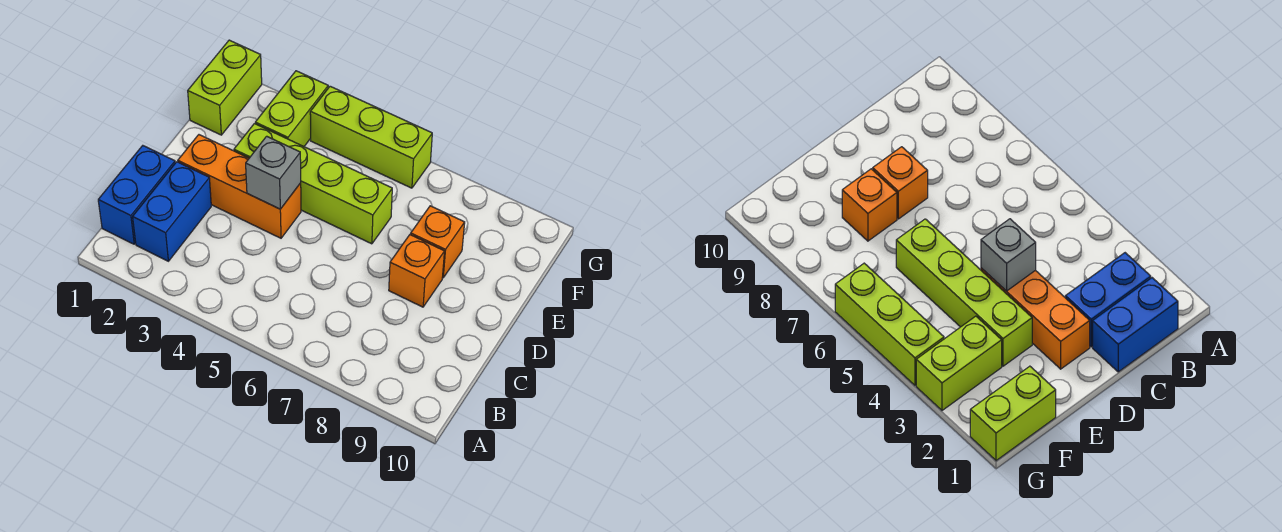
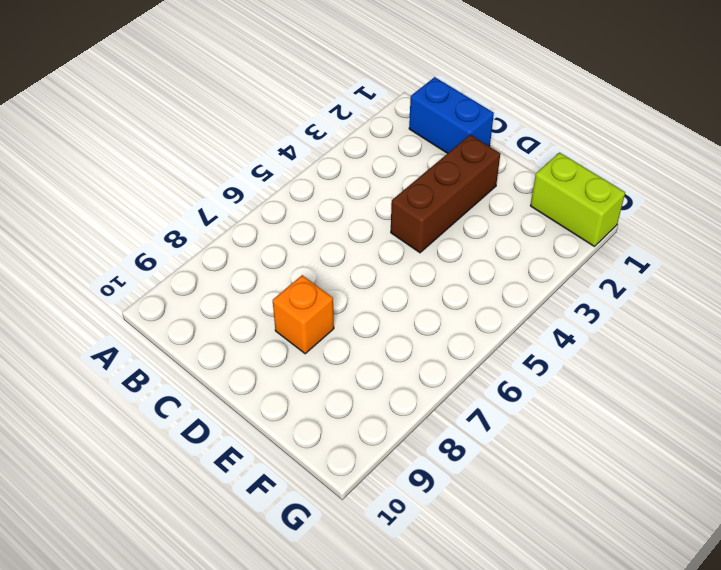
brown brick D2:D4 level 1 -> orange brick D2:D4 level 1
none -> blue brick B2:C2 level 1
none -> lime brick E3:E6 level 1

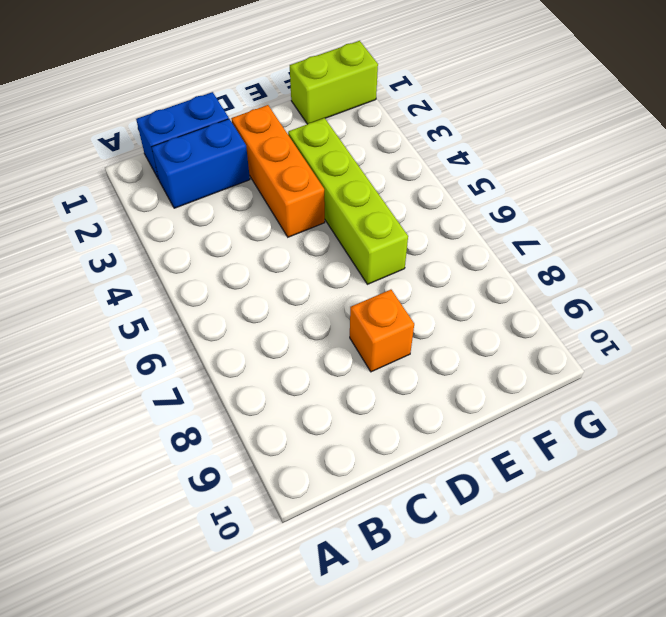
none -> orange brick E8 level 1
none -> lime brick F3:G3 level 1

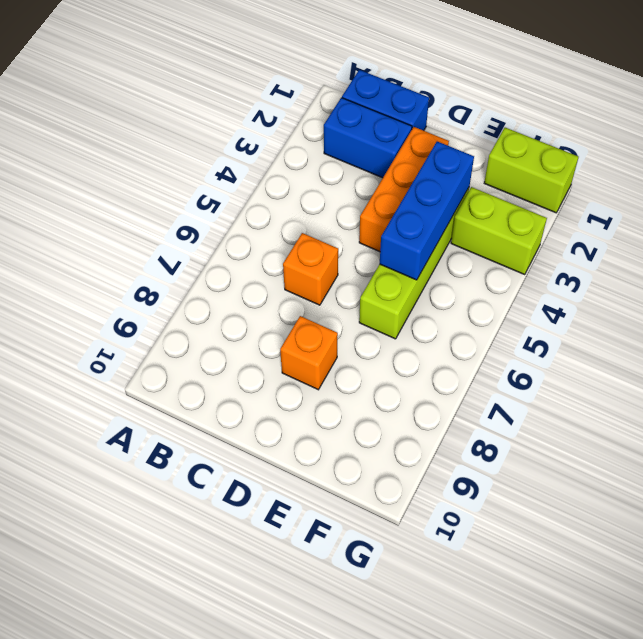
orange brick C6 level 1 -> orange brick E8 level 1
blue brick E3:E5 level 2 -> none
none -> lime brick G4:G6 level 1
none -> grey brick D4 level 2

